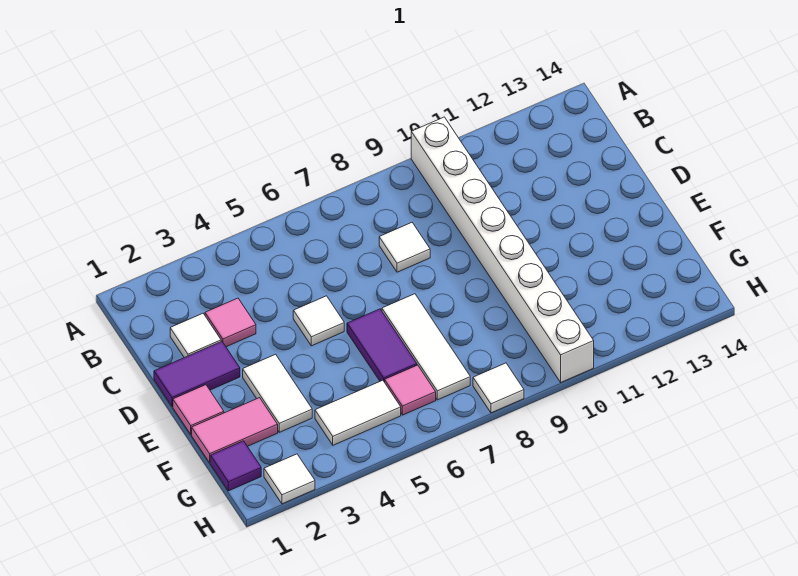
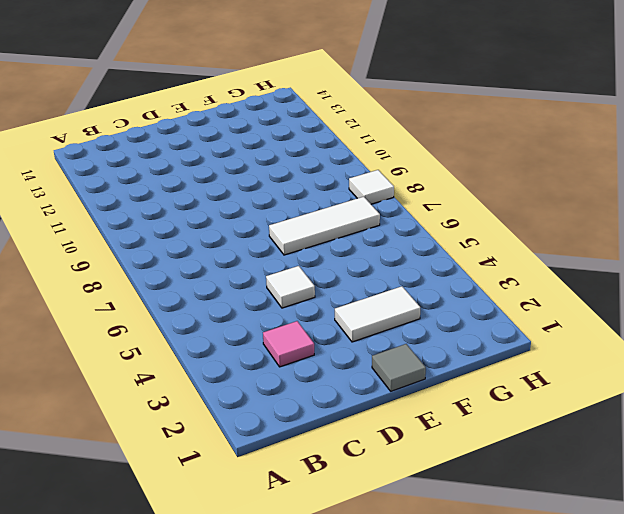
grey tile E1 level 1 -> pink tile E1 level 1
none -> white brick A10:H10 level 1
none -> white tile C2 level 1
none -> white tile C8 level 1

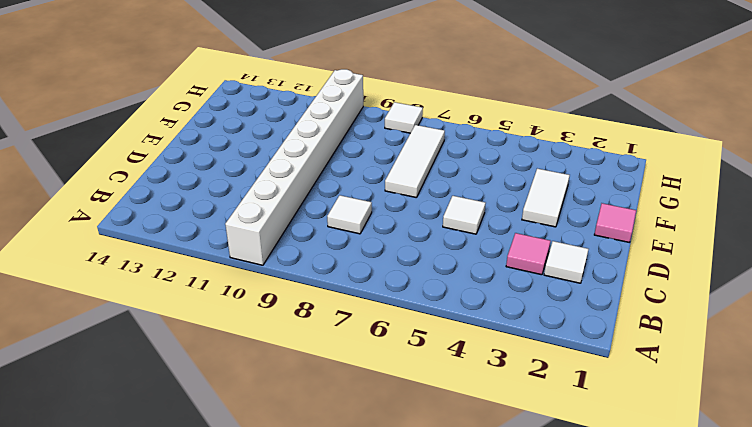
none -> purple tile D1:D2 level 1
none -> purple tile E6:F6 level 1
none -> pink tile F1:F2 level 1

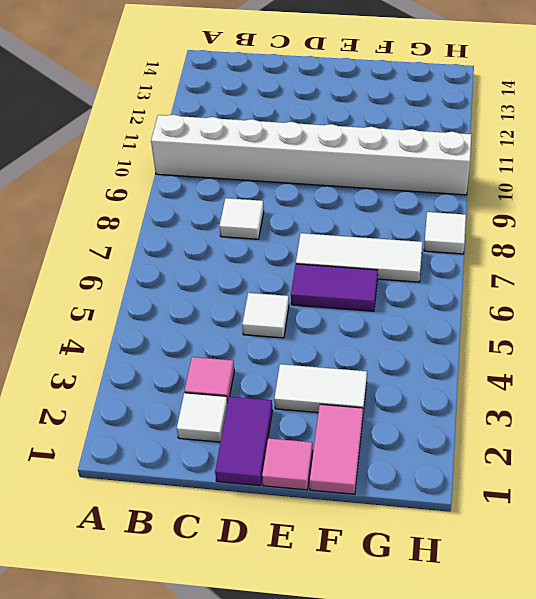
none -> purple tile G1 level 1
none -> white tile G4:G5 level 1
none -> pink tile G6 level 1

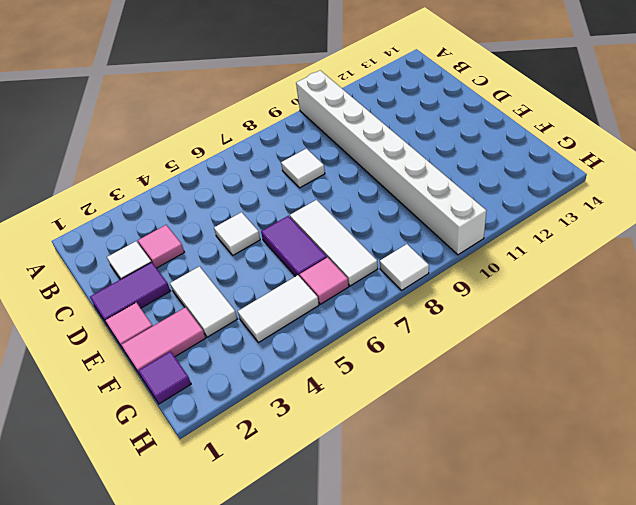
none -> white tile H2 level 1

